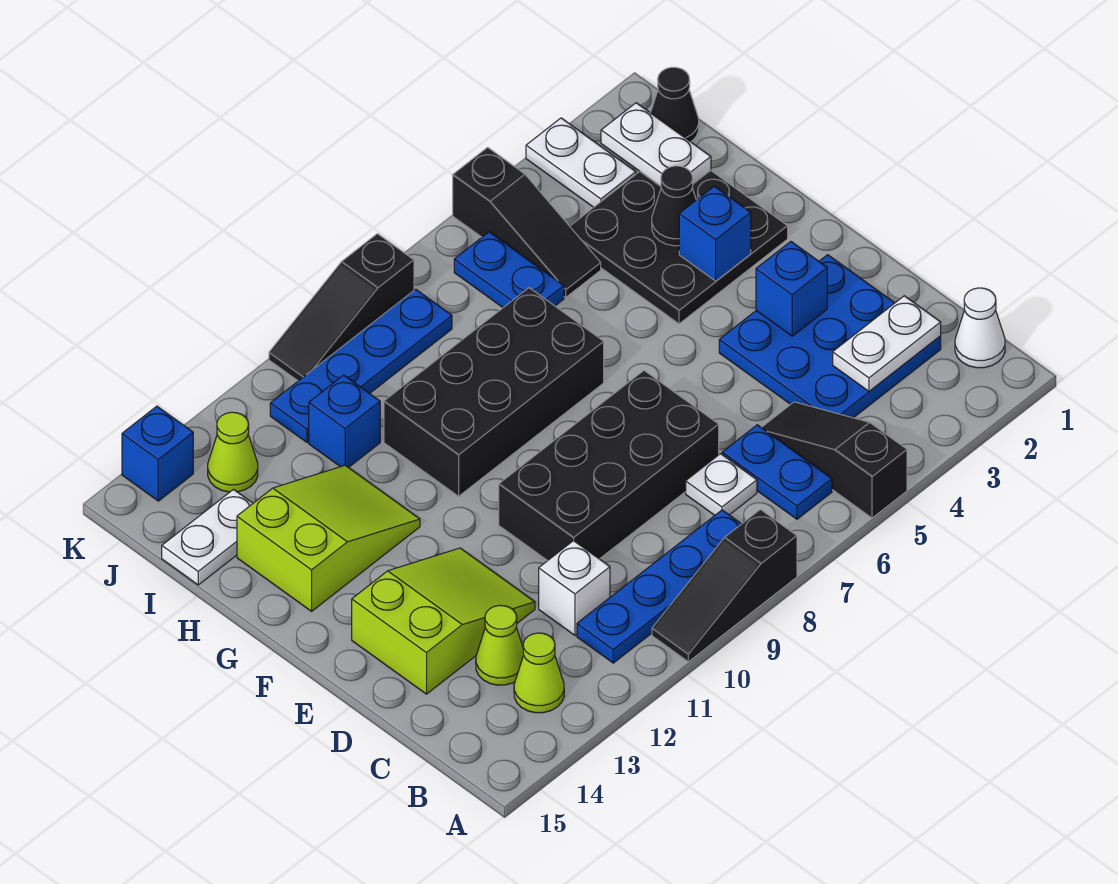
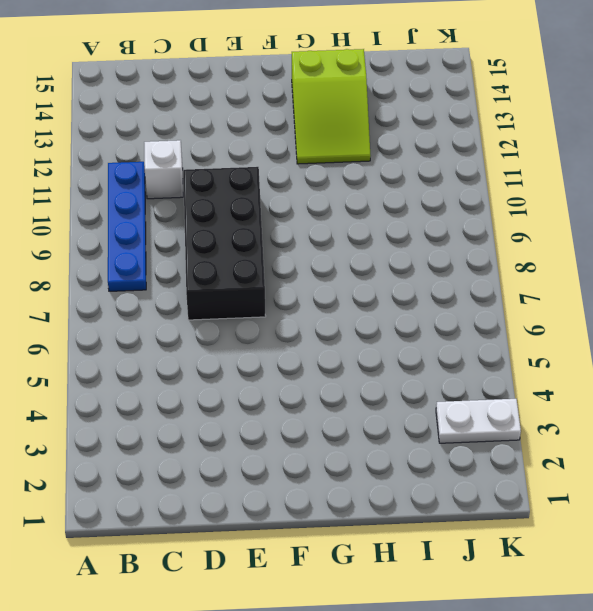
none -> black slope A5:C5 level 1 top A
none -> black slope A8:A10 level 1 top 8
none -> white cone B1 level 1
none -> blue plate B6:C6 level 1

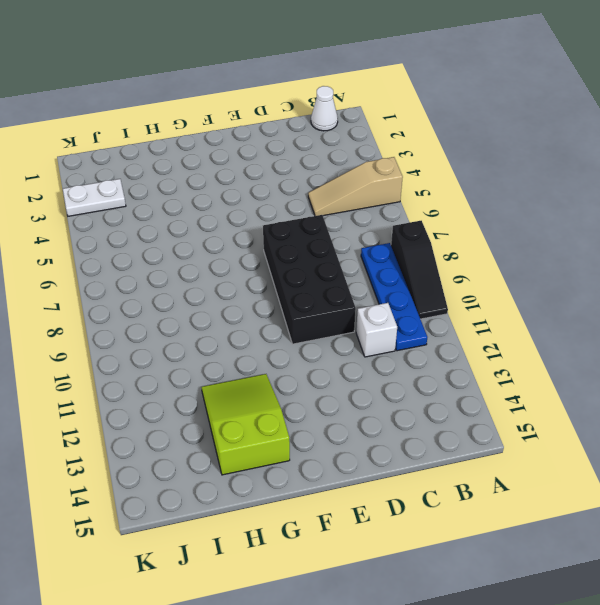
tan slope A5:C5 level 1 top A -> black slope A5:C5 level 1 top A
none -> blue plate B6:C6 level 1
none -> lime cone B13 level 1
none -> blue plate C2:E4 level 1
none -> white plate C7 level 1

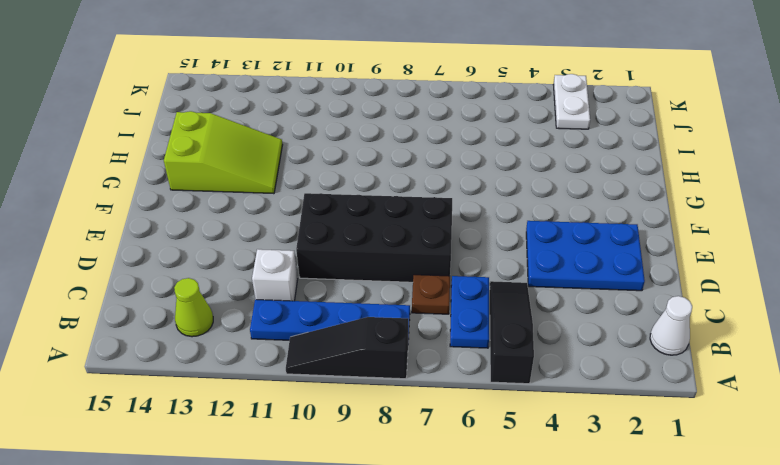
brown plate C7 level 1 -> white plate C7 level 1
blue plate D2:E4 level 1 -> blue plate C2:E4 level 1
none -> lime cone C13 level 1
none -> lime slope D12:E14 level 1 top 14
none -> black plate G2:I4 level 1
none -> black brick G7:H10 level 1

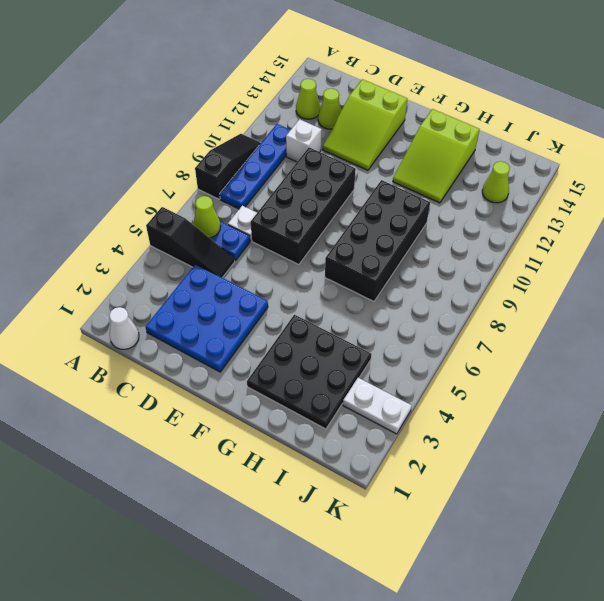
lime cone B6 level 2 -> none
none -> black slope I5:K5 level 1 top K
none -> blue plate I6:J6 level 1
none -> blue brick I11 level 1
none -> white plate I14:I15 level 1

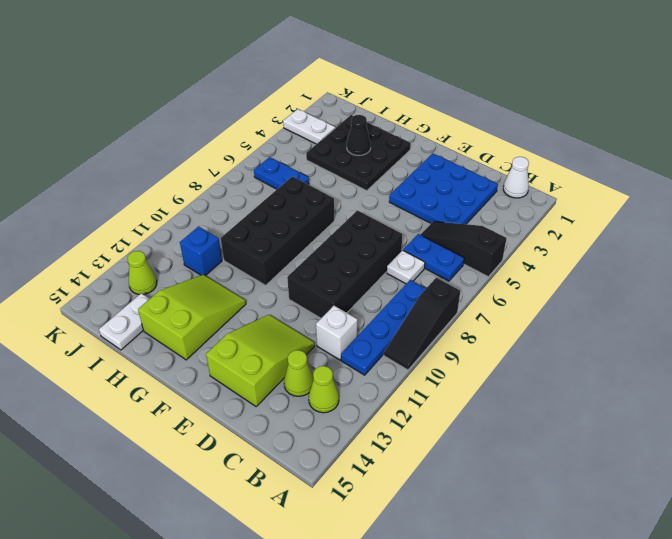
none -> black slope I5:K5 level 1 top K
none -> black cone J1 level 1
none -> blue plate J8:J11 level 1
none -> black slope K8:K10 level 1 top 8

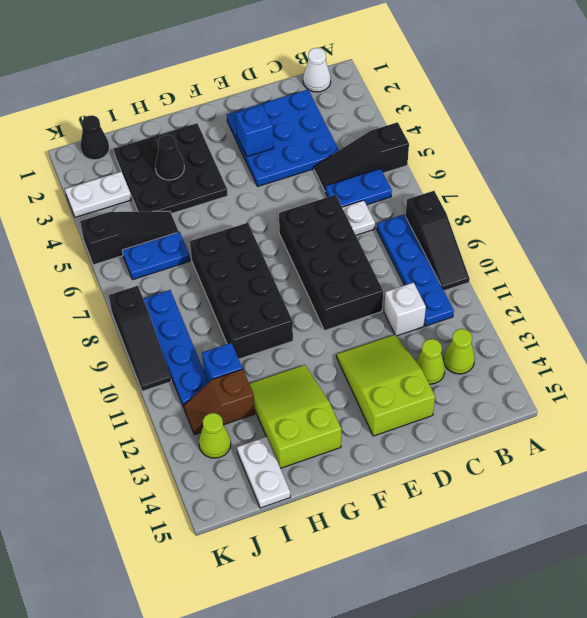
brown slope I12:J12 level 1 top I -> none
none -> blue brick K14 level 1
none -> white plate C2:C3 level 2
none -> blue brick G3 level 2
none -> white plate I2:J2 level 2

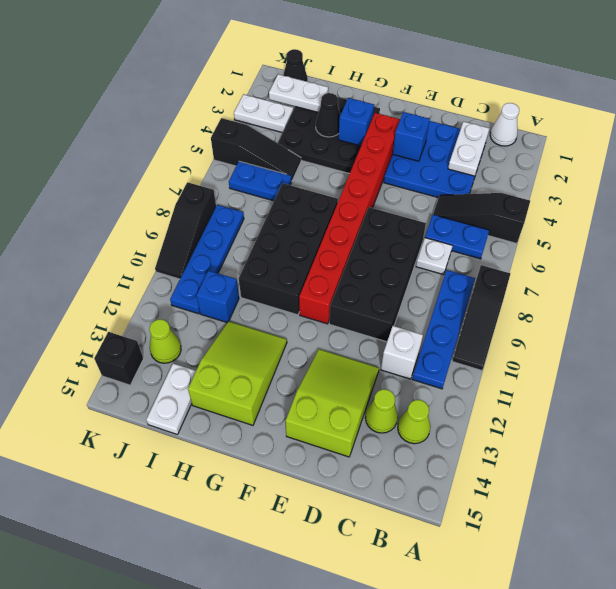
red brick F3:F10 level 1 -> none
black brick K14 level 1 -> blue brick K14 level 1

